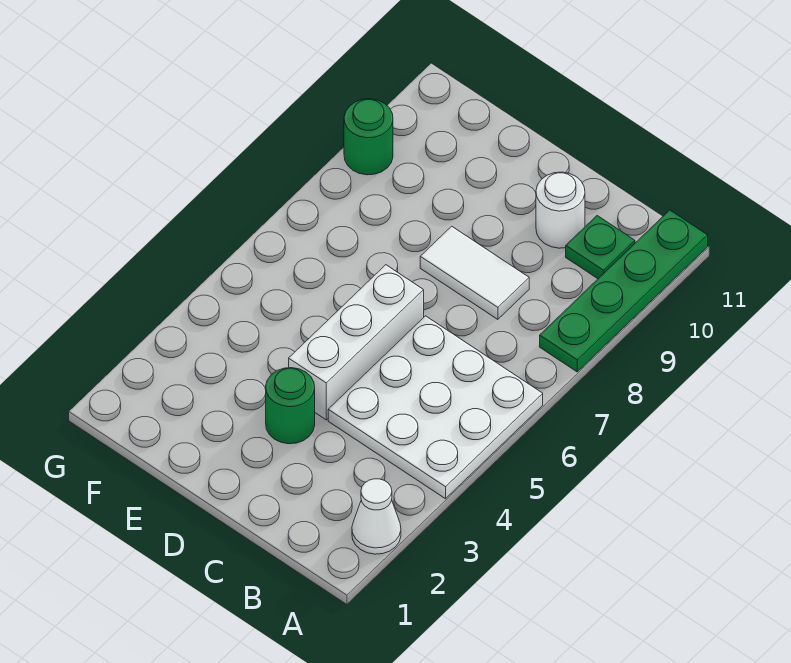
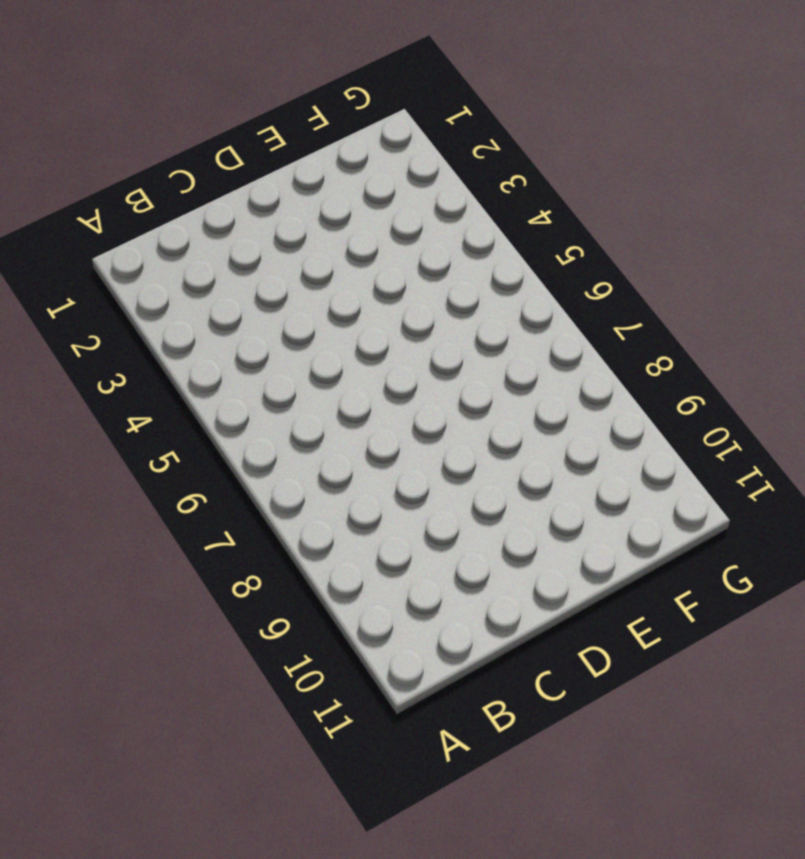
none -> white cone A2 level 1
none -> white plate A4:C6 level 1

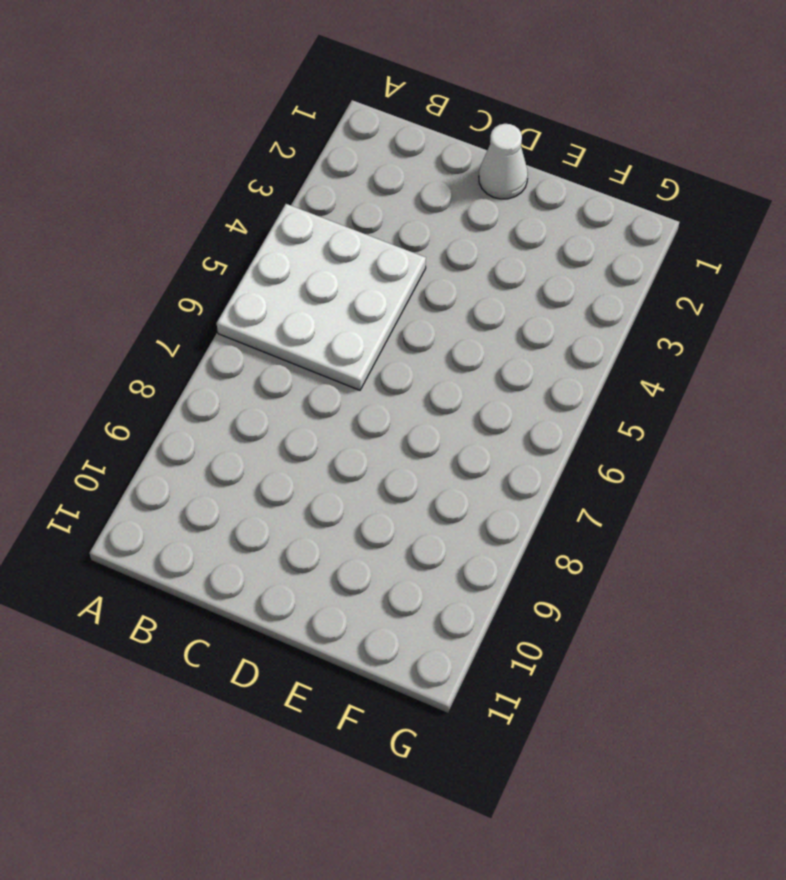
white cone D1 level 1 -> white cone A2 level 1
none -> green plate A8:A11 level 1
none -> green plate B10 level 1

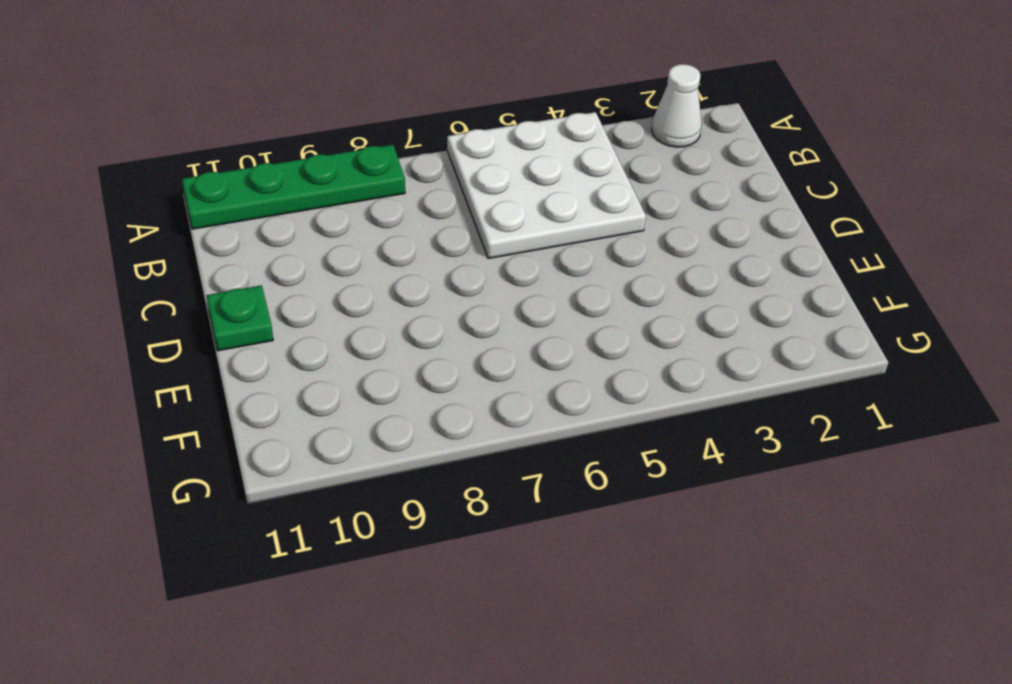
green plate D11 level 1 -> green plate B10 level 1
none -> white tile C8:D8 level 1
none -> white round brick C10 level 1

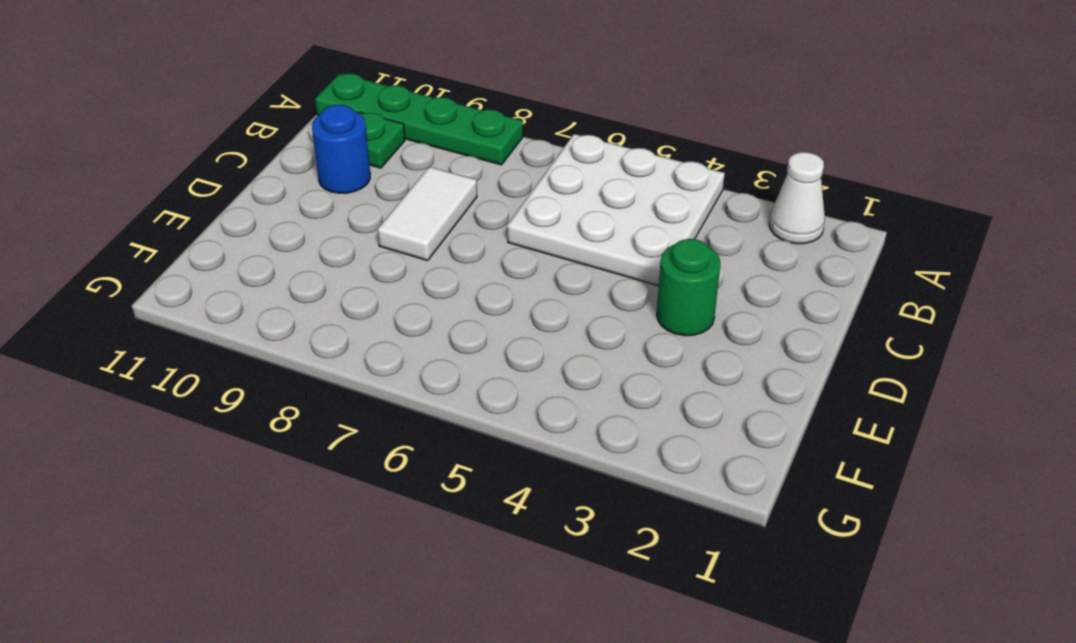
blue round brick C10 level 1 -> white round brick C10 level 1
none -> white brick D4:D6 level 1
none -> green round brick G9 level 1

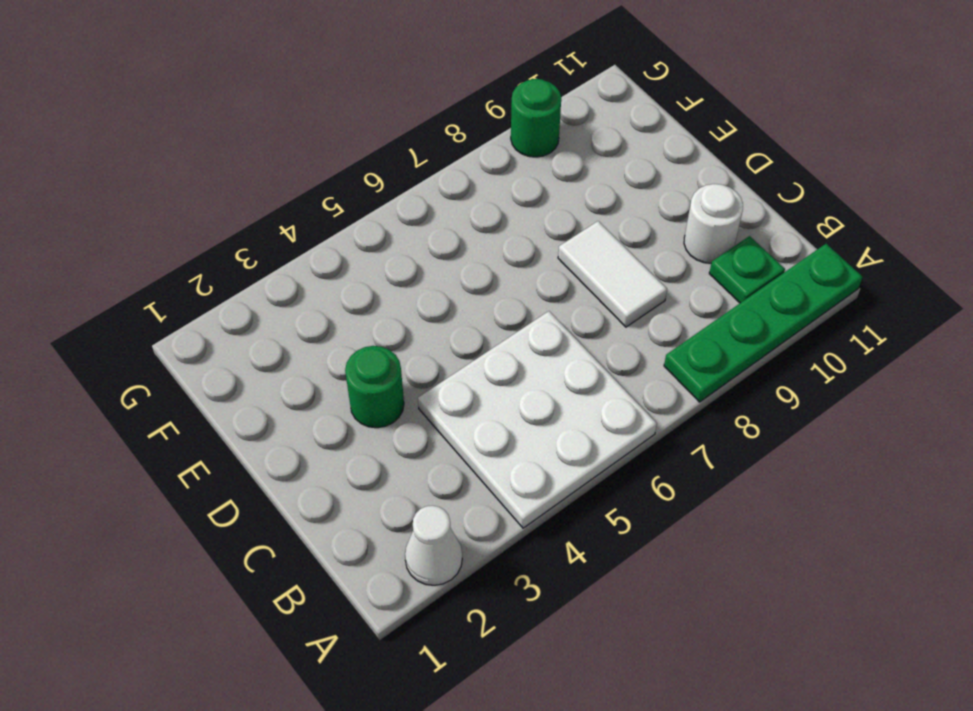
none -> white brick D4:D6 level 1

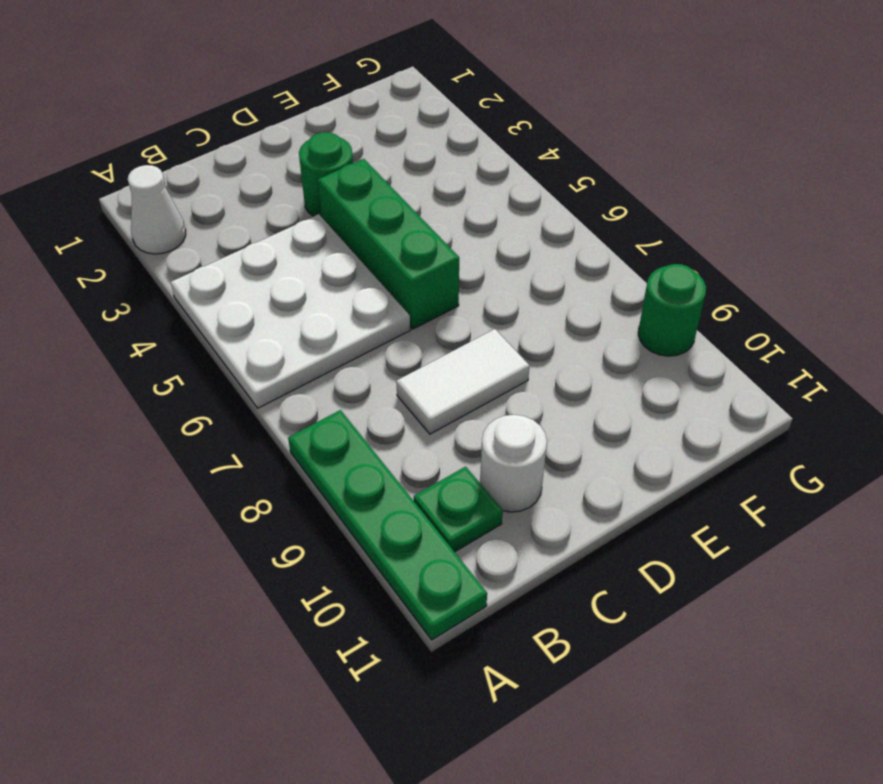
green brick D4:D6 level 1 -> white brick D4:D6 level 1

